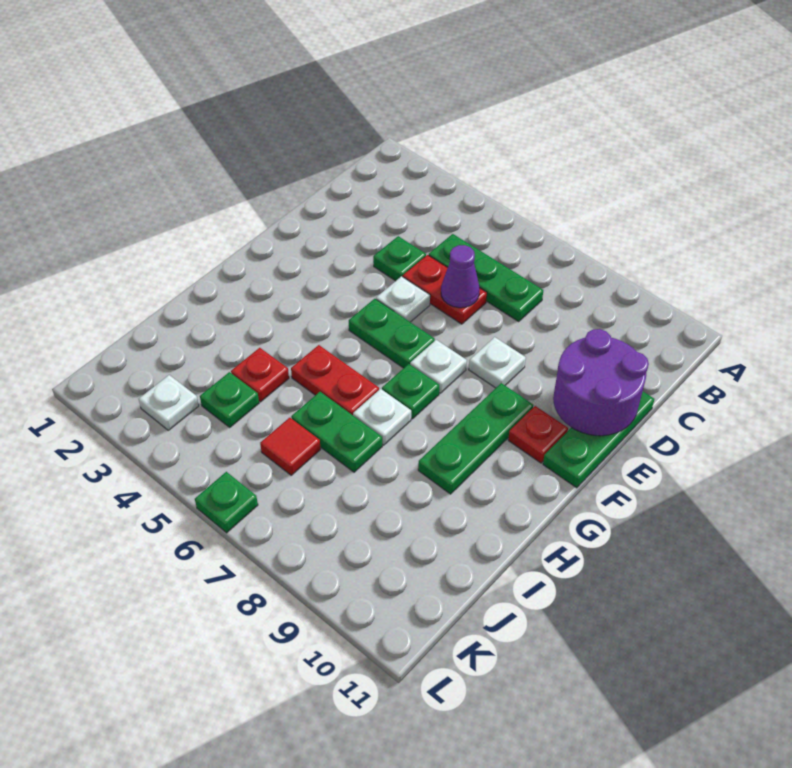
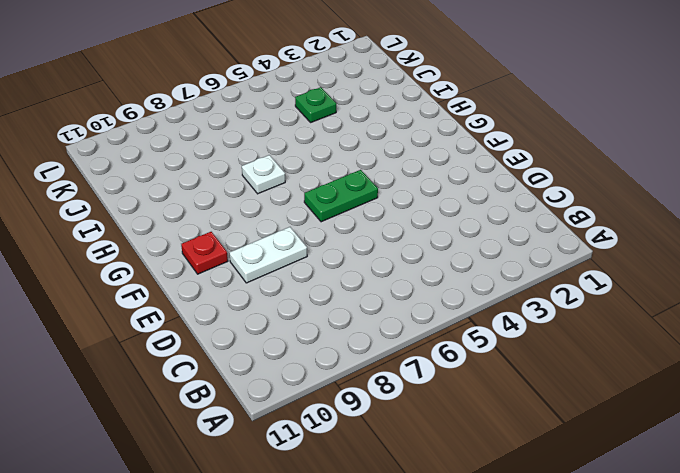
white plate E8:E9 level 1 -> white plate E8 level 1
none -> green plate C5:C7 level 1
none -> green plate D4 level 1
none -> red plate D5:D6 level 1

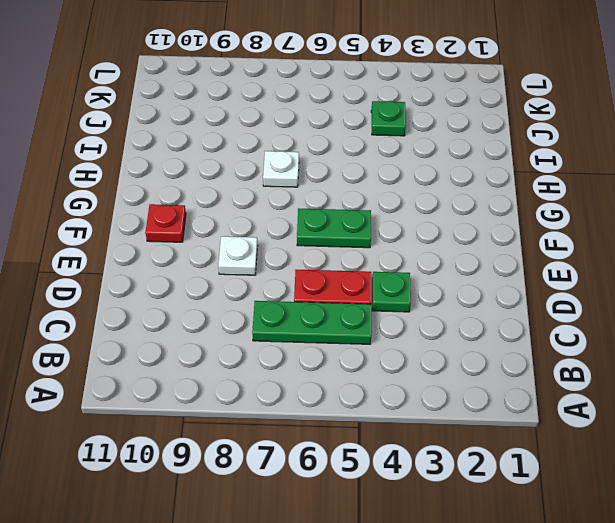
none -> green plate D11:F11 level 1
none -> white plate E5 level 1
none -> white plate F7 level 1

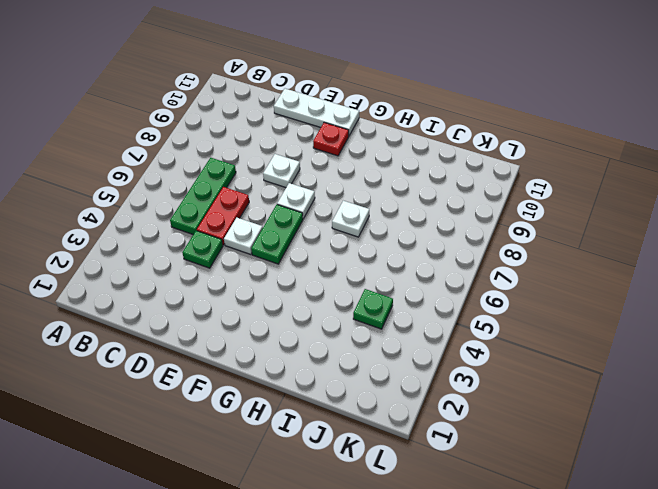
white plate D11:F11 level 1 -> green plate D11:F11 level 1
none -> green plate F9:H9 level 1
none -> green plate G7 level 1
none -> red plate H5:H6 level 1

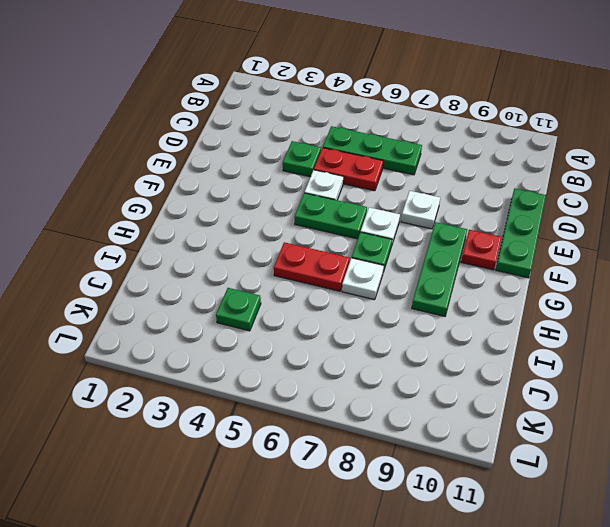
none -> red plate I4 level 1
none -> green plate I6:I7 level 1
none -> red tile J6 level 1

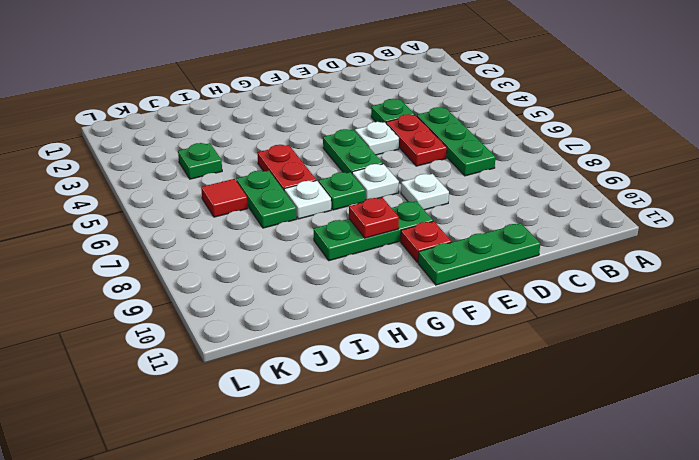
red plate G9 level 2 -> red plate I4 level 1
none -> white plate K3 level 1
none -> green plate L6 level 1
none -> purple cone D6 level 2

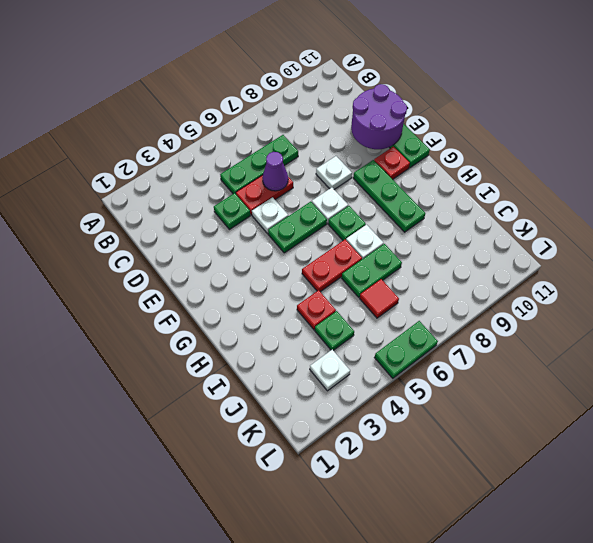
green plate L5:L6 level 1 -> green plate L6 level 1

